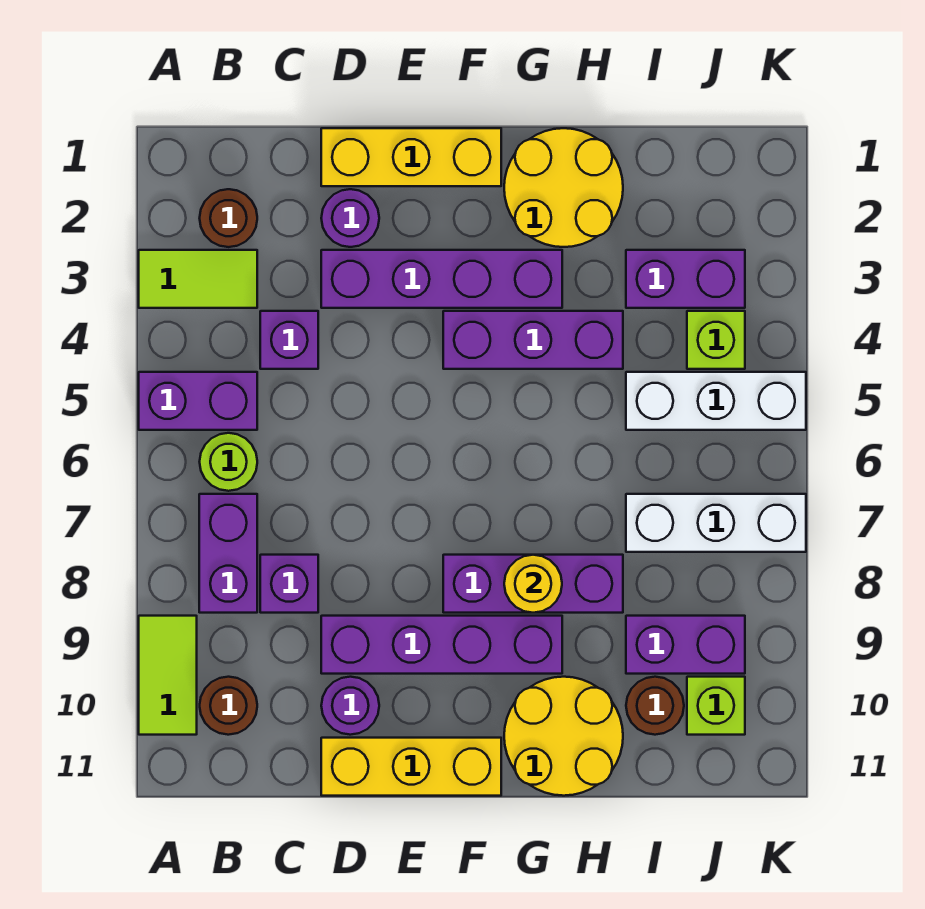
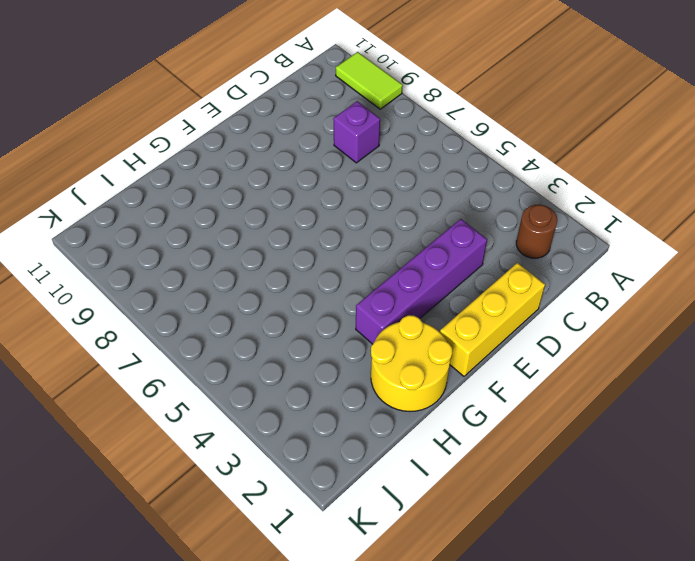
none -> lime tile A3:B3 level 1
none -> purple brick A5:B5 level 1
none -> lime round brick B6 level 1

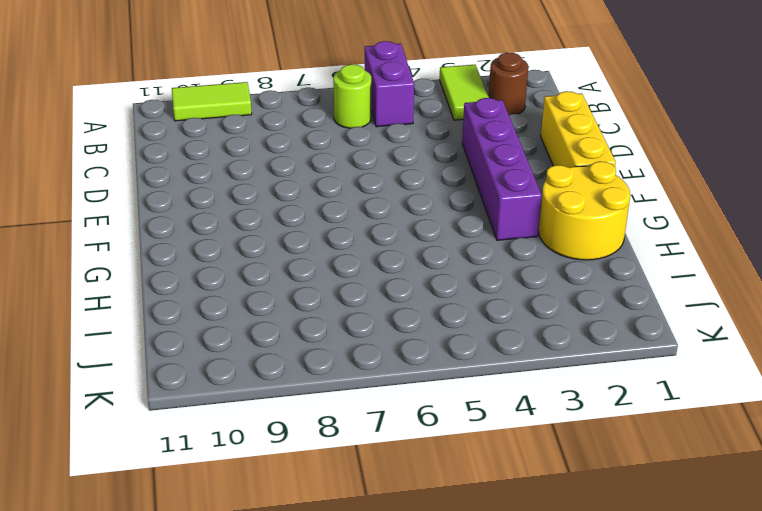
none -> purple brick B7:B8 level 1
none -> brown round brick B10 level 1
none -> purple brick C4 level 1

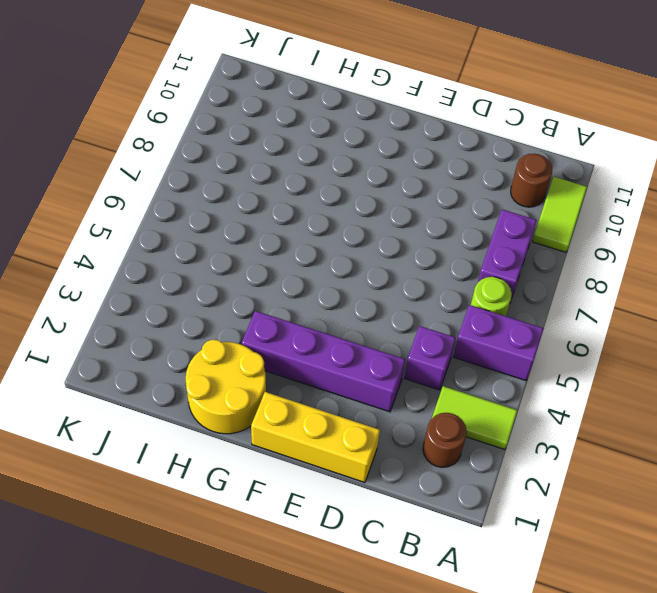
none -> purple brick C8 level 1
none -> purple round brick D2 level 1
none -> purple brick D9:G9 level 1

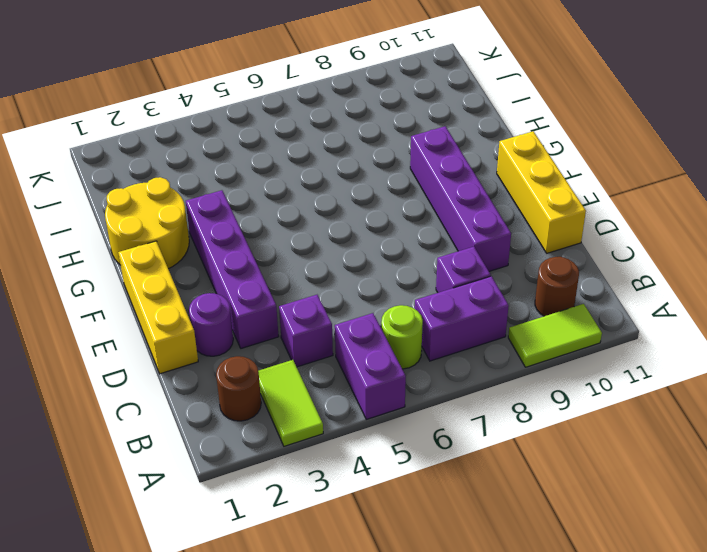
none -> purple round brick D10 level 1
none -> purple brick F4:H4 level 1
none -> purple brick F8:H8 level 1

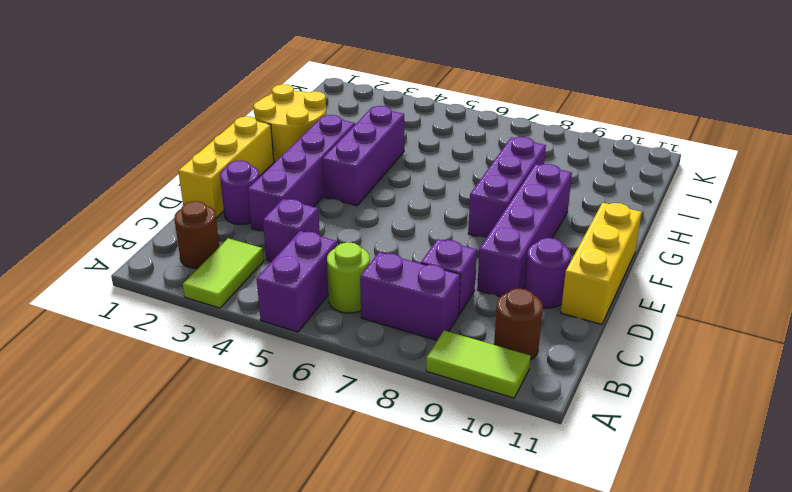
none -> yellow round brick G10:H11 level 1
none -> purple brick I3:J3 level 1
none -> white brick I5:K5 level 1

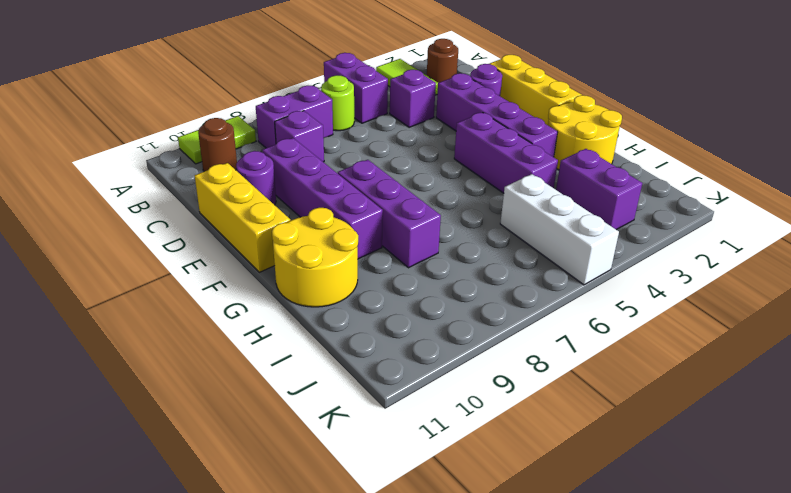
none -> white brick I7:K7 level 1
none -> purple brick I9:J9 level 1
none -> brown round brick I10 level 1

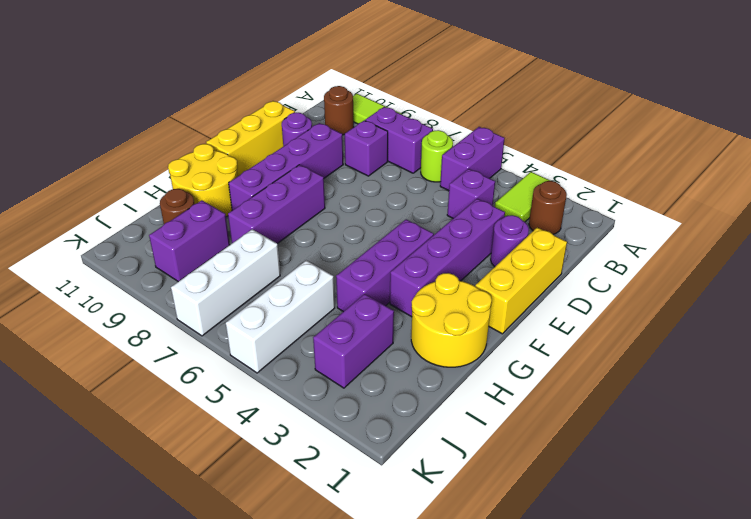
none -> lime brick J4 level 1
none -> lime brick J10 level 1
none -> yellow round brick G8 level 2

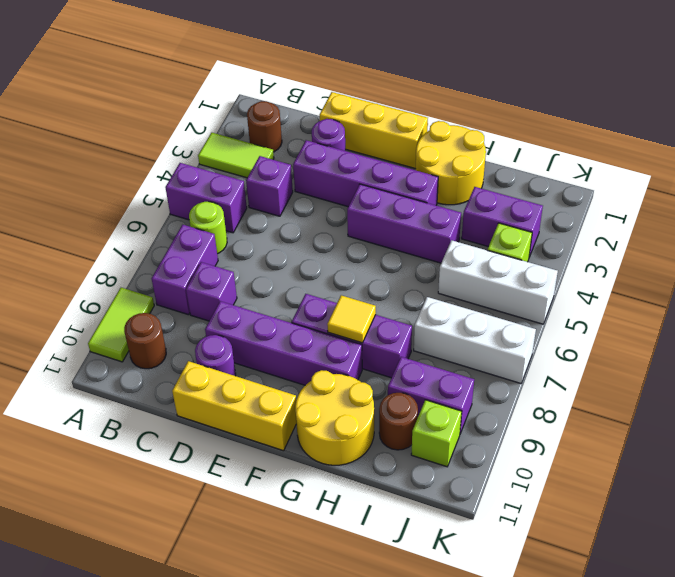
yellow tile G8 level 2 -> yellow round brick G8 level 2

